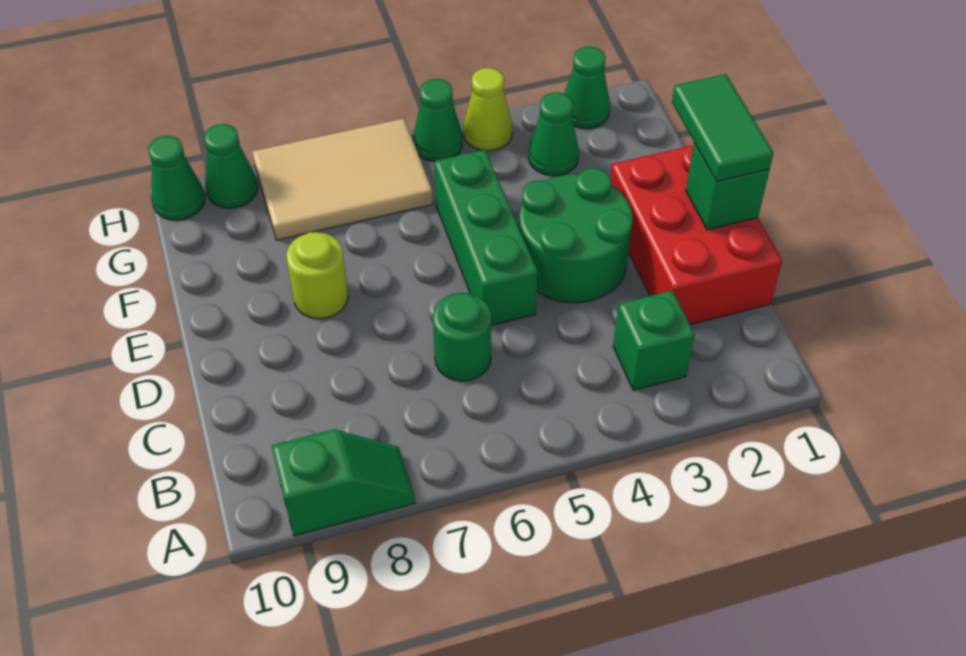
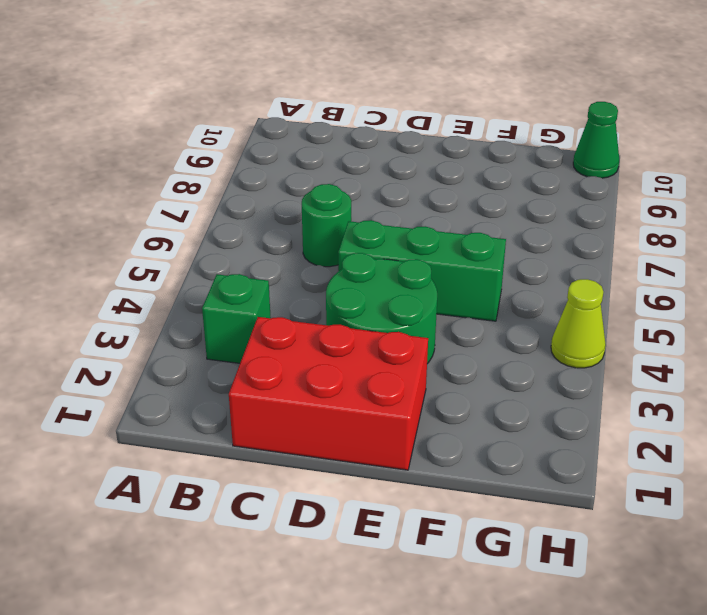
none -> green slope A8:A9 level 1 top 9
none -> lime round brick E8 level 1
none -> green cone G3 level 1

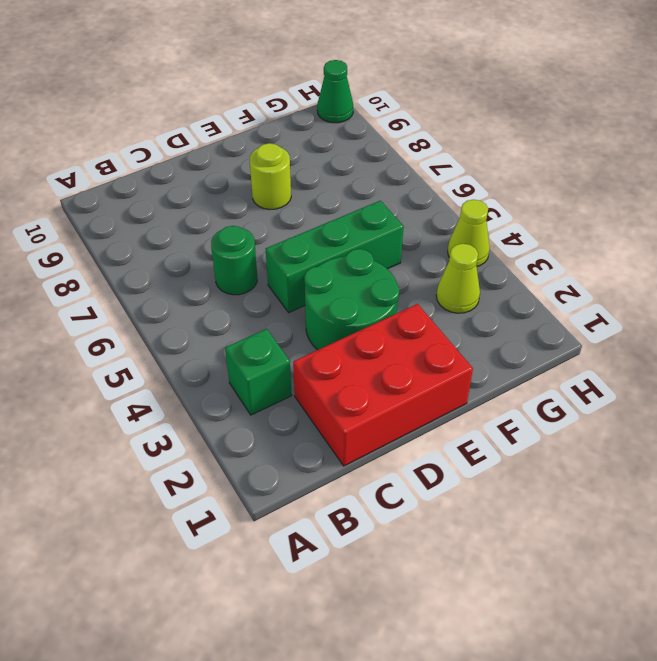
lime cone G3 level 1 -> green cone G3 level 1
none -> green slope A8:A9 level 1 top 9
none -> tan tile G6:H8 level 1
none -> green cone H2 level 1

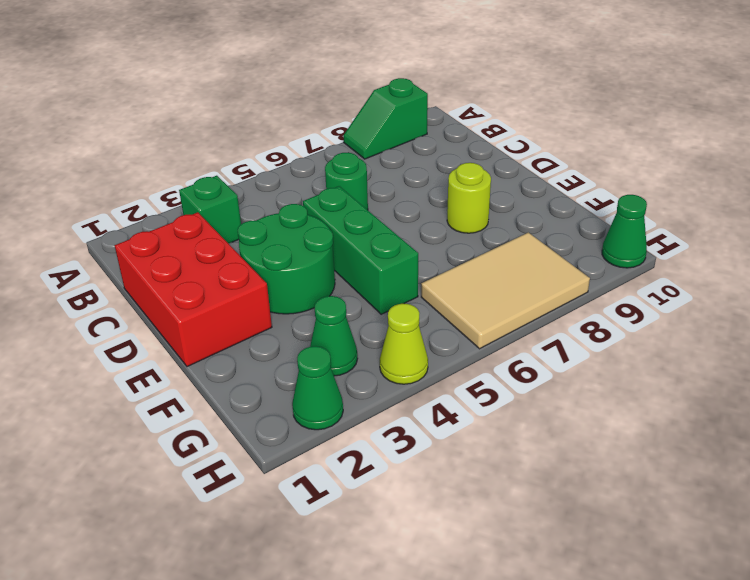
none -> green cone H5 level 1
none -> green cone H9 level 1
none -> green brick D1 level 2

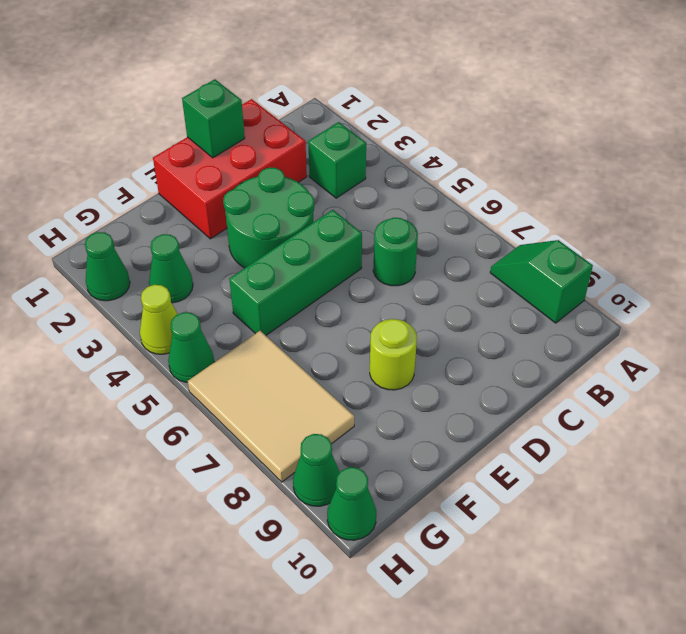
none -> green tile D1:E1 level 3

